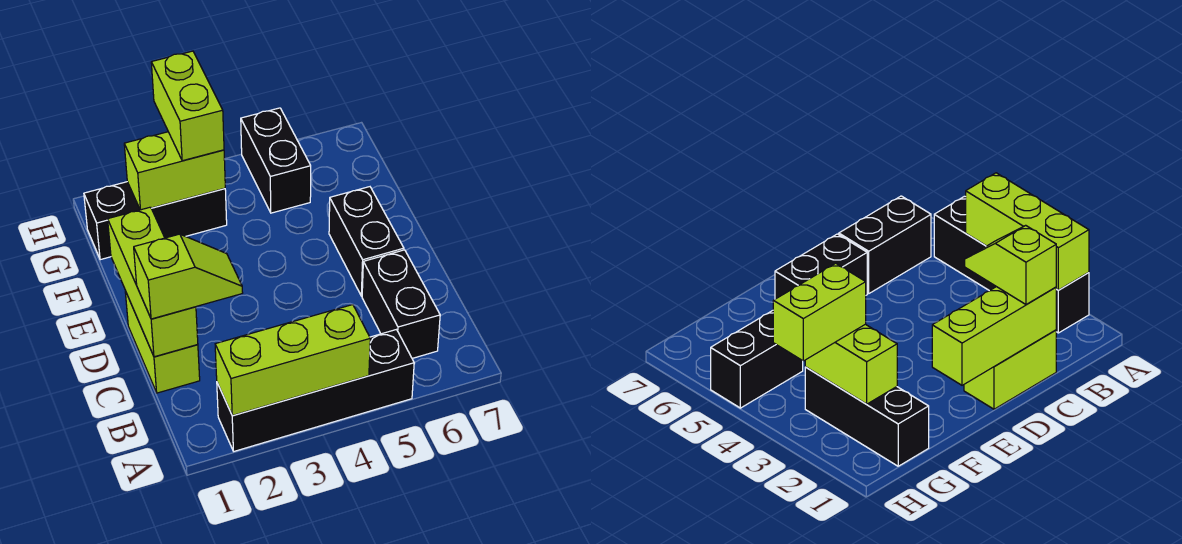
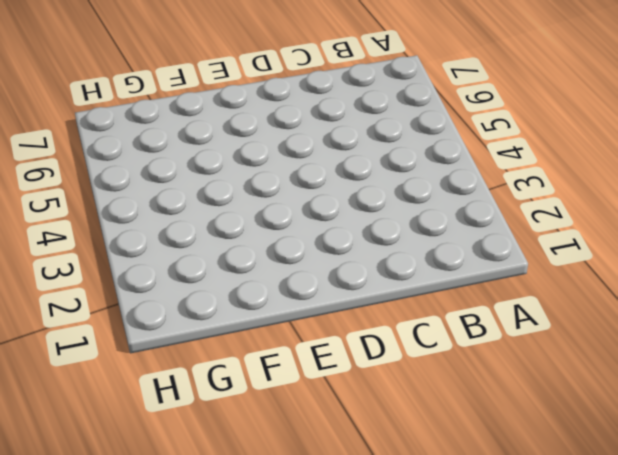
none -> black brick A2:A5 level 1
none -> black brick B6:C6 level 1

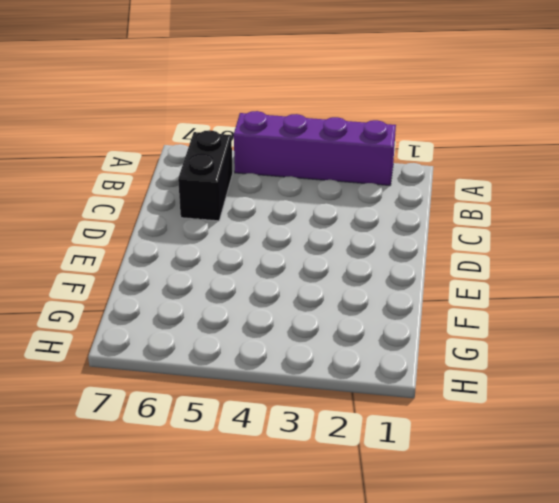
purple brick A2:A5 level 1 -> black brick A2:A5 level 1
none -> lime brick C1:D1 level 1
none -> black brick D6:E6 level 1

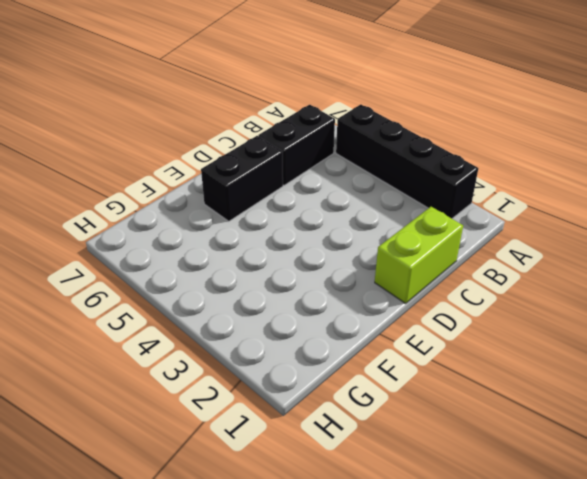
none -> black brick G1:G3 level 1
none -> black brick G5:H5 level 1

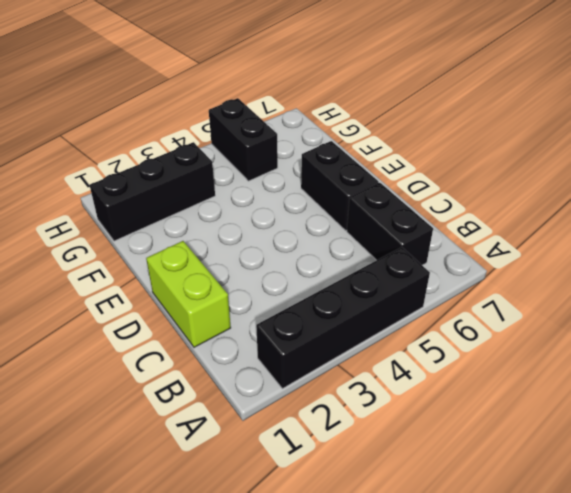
none -> lime brick A2:A4 level 2
none -> lime brick C1:E1 level 2

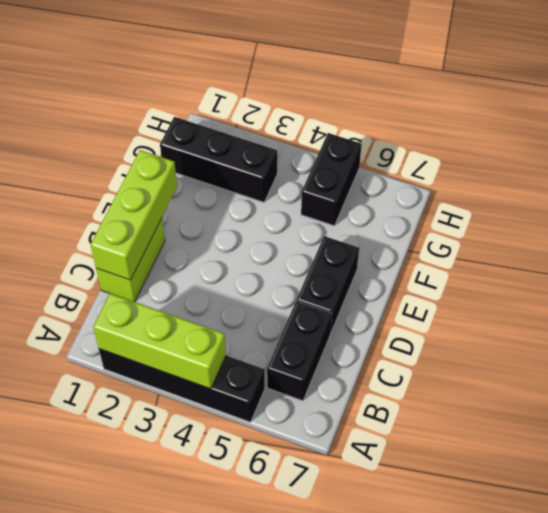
none -> lime brick G2:G3 level 2
none -> lime slope C1:C2 level 3 top 1

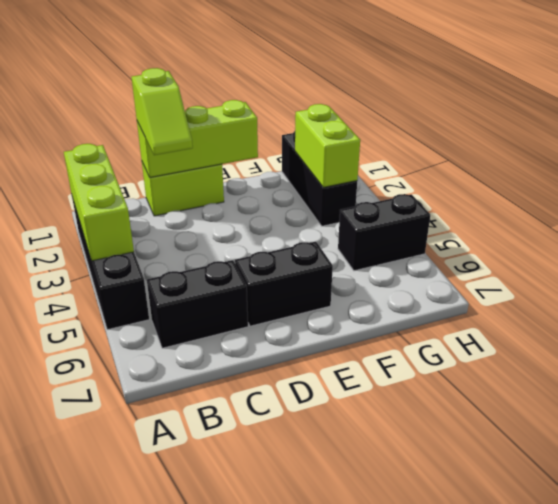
none -> lime brick G3:H3 level 3

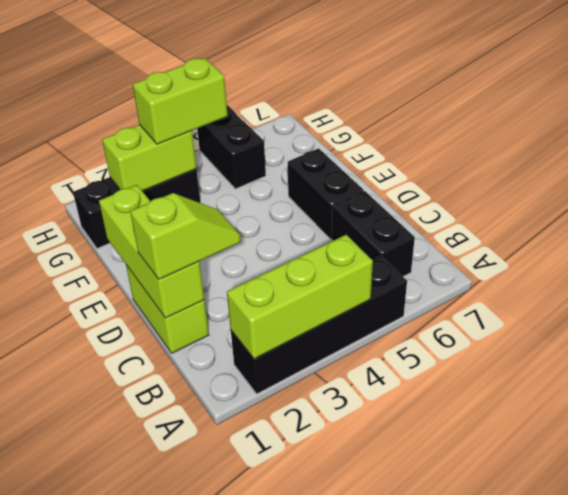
lime brick G3:G4 level 3 -> lime brick G3:H3 level 3

